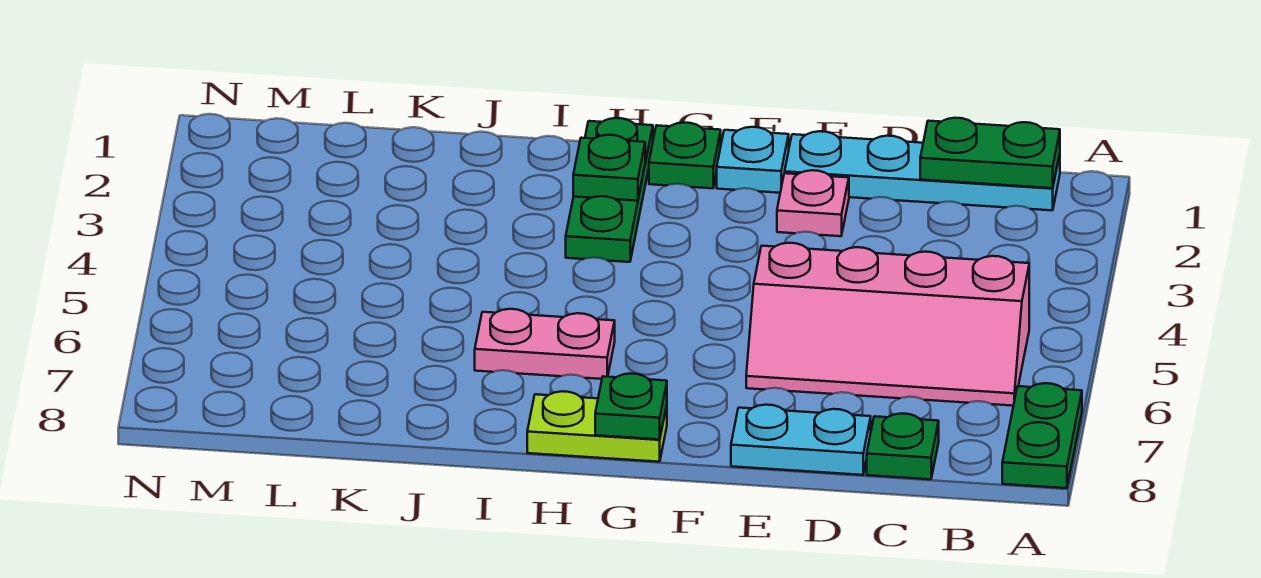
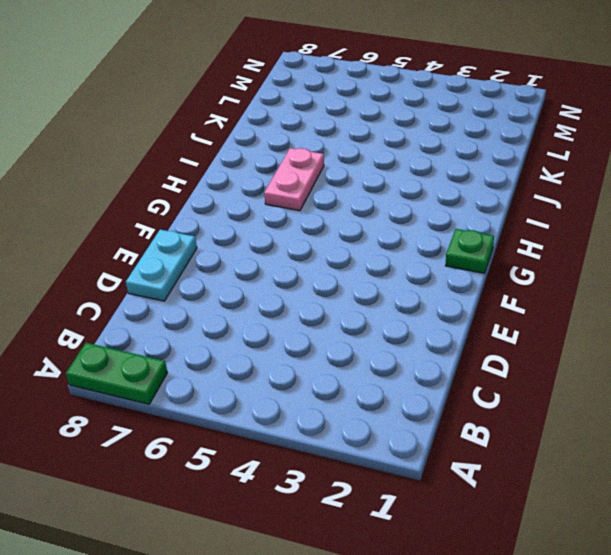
none -> cyan plate B1:E1 level 1
none -> pink slope B5:E6 level 1 top 5
none -> green plate C8 level 1

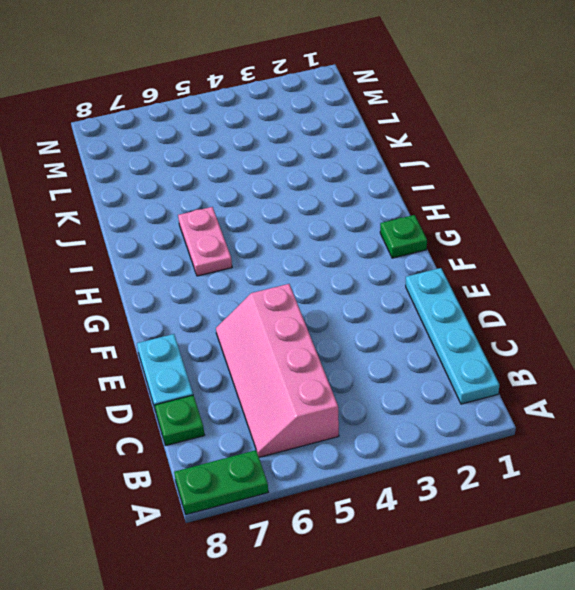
none -> pink plate E2 level 1
none -> cyan plate F1 level 1
none -> lime plate G8:H8 level 1

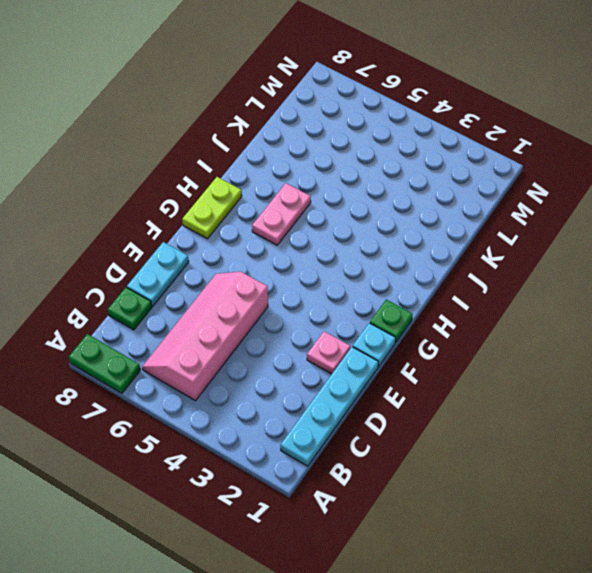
none -> green plate H1:H3 level 1
none -> green plate B1:C1 level 2
none -> green plate G8 level 2

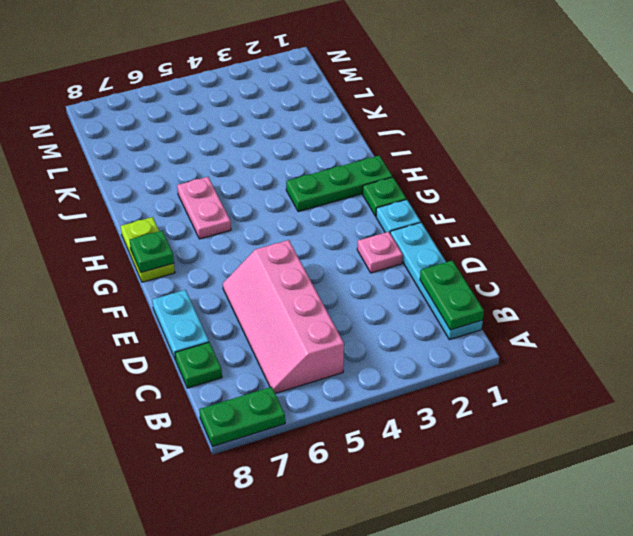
none -> green plate H2 level 2

